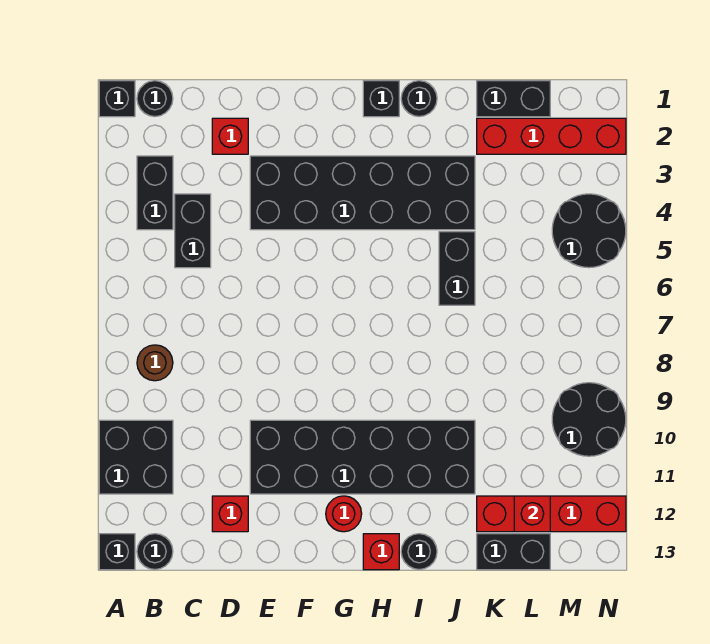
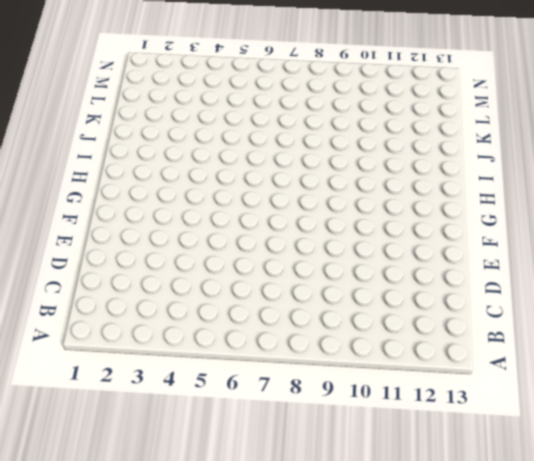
none -> black brick A1 level 1
none -> black brick A10:B11 level 1
none -> black brick A13 level 1

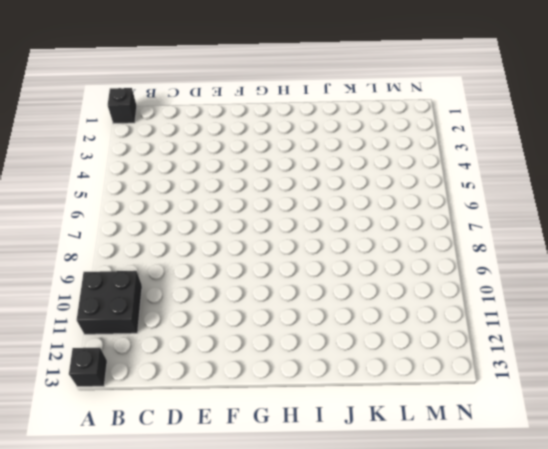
none -> black round brick B1 level 1
none -> black brick B3:B4 level 1
none -> brown round brick B8 level 1

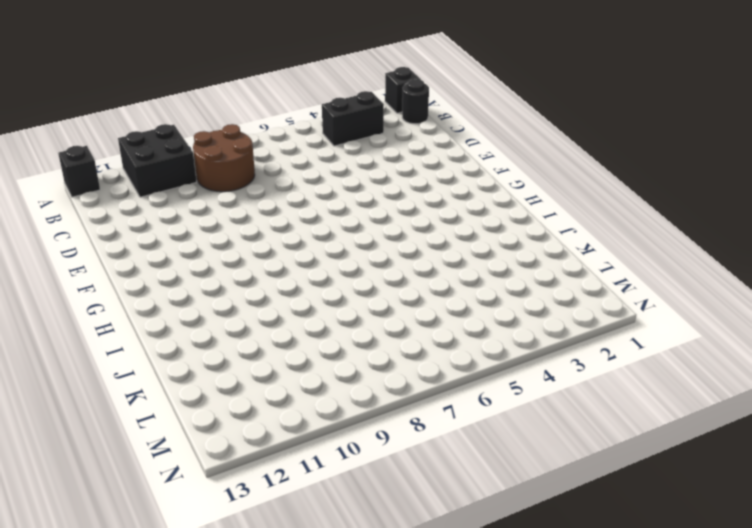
brown round brick B8:C9 level 1 -> brown round brick B8 level 1
none -> black round brick B13 level 1
none -> black brick C4:C5 level 1
none -> red brick D2 level 1

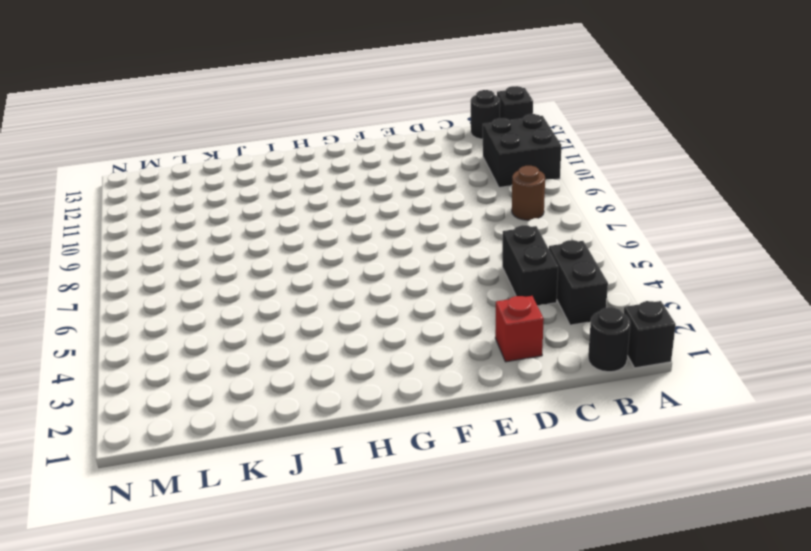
none -> red brick D12 level 1
none -> black brick E3:J4 level 1
none -> black brick E10:J11 level 1

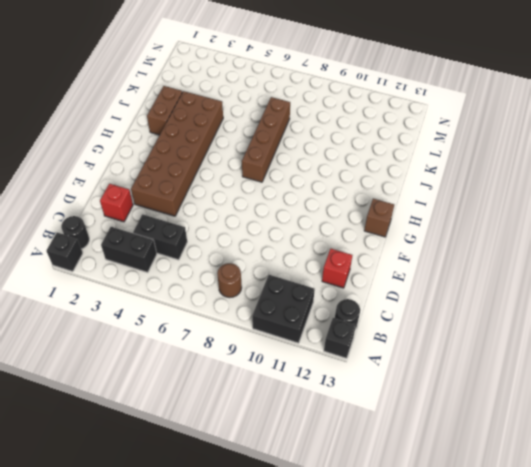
brown brick E3:J4 level 1 -> black brick E3:J4 level 1
brown brick G13 level 1 -> none
brown brick H7:K7 level 1 -> none
brown brick I2:J2 level 1 -> none
none -> black brick E10:J11 level 1
none -> red round brick G12 level 1
none -> black brick H1 level 1

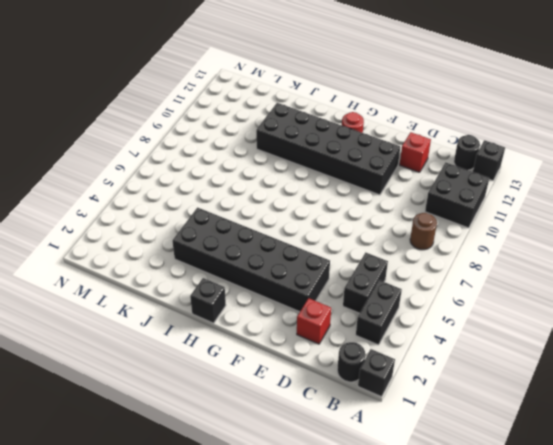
none -> red brick H13 level 1
none -> black round brick I1 level 1
none -> black round brick I13 level 1

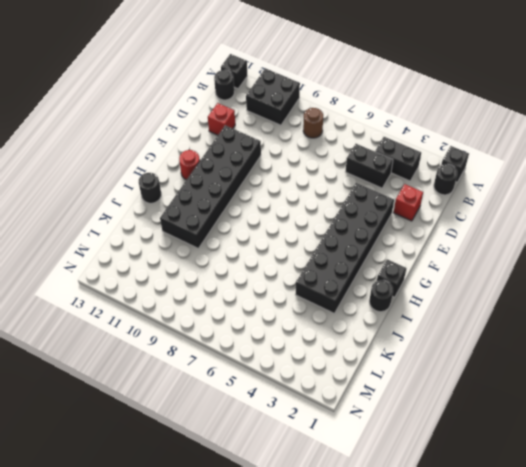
none -> red brick H13 level 1
none -> black brick J5:J6 level 1
none -> black brick K1:L1 level 1

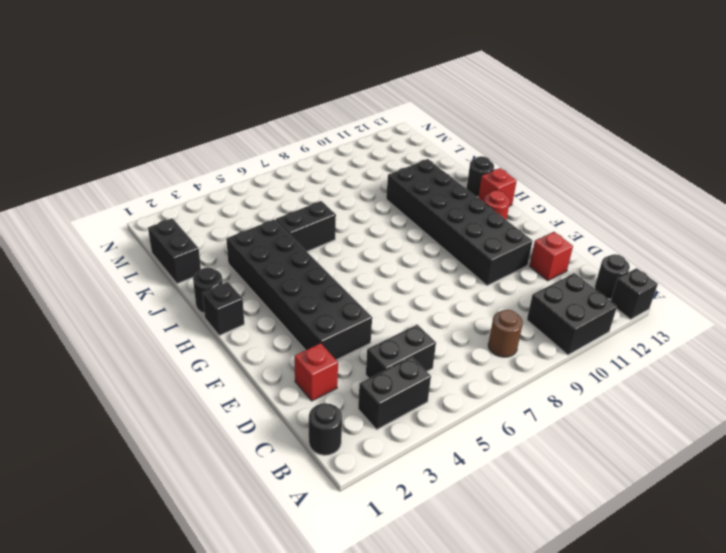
none -> black brick A1 level 1
none -> red brick K2:N2 level 1
none -> red brick K12:N12 level 1

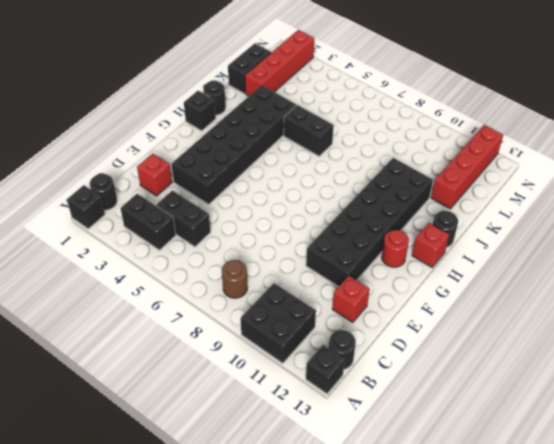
none -> black brick K13:L13 level 1
none -> black round brick M4:N5 level 1
none -> black round brick M9:N10 level 1

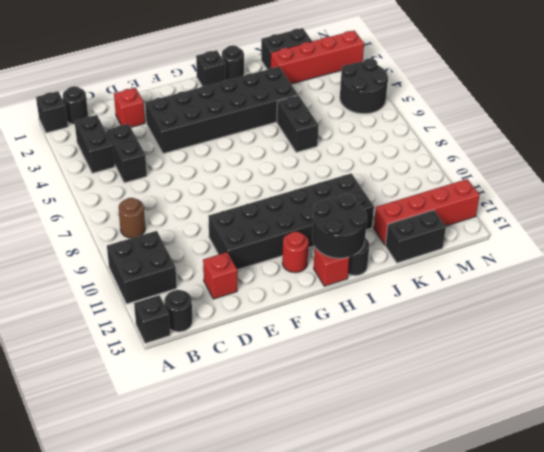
black round brick H12:I13 level 2 -> black round brick M9:N10 level 1
none -> red brick L12 level 2

